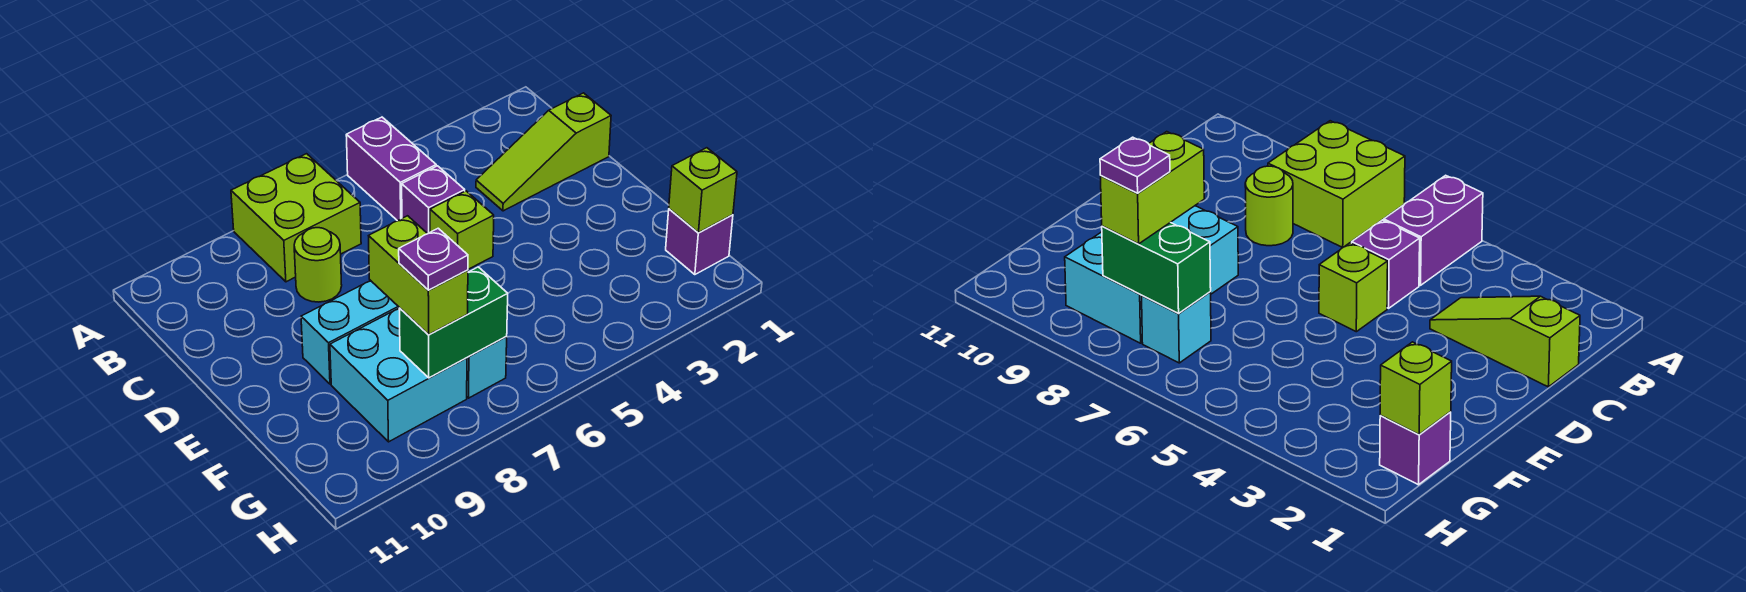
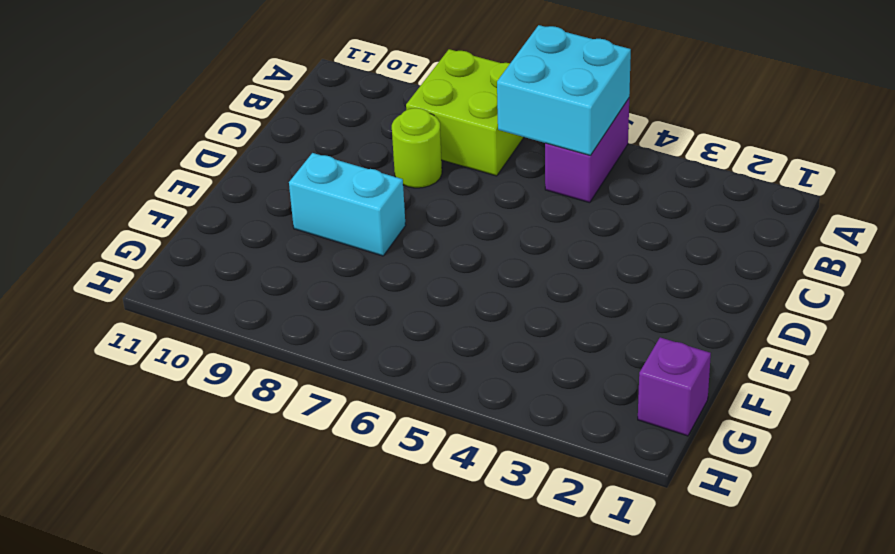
cyan brick A5:B6 level 2 -> cyan brick F8:G9 level 1
none -> lime slope C1:C3 level 1 top 1
none -> purple brick C5 level 1
none -> lime brick D5 level 1

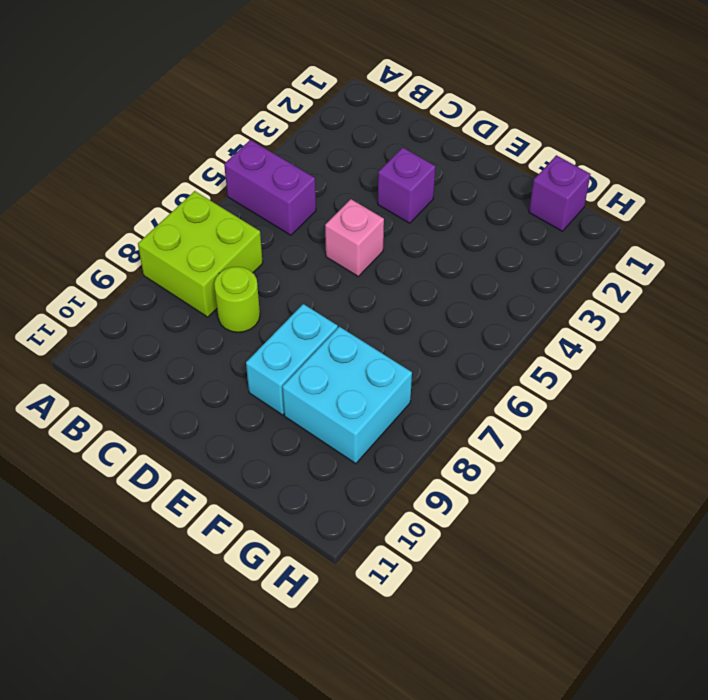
purple brick D3 level 1 -> purple brick C5 level 1
pink brick D5 level 1 -> lime brick D5 level 1
none -> lime slope C1:C3 level 1 top 1
none -> cyan brick G7 level 1
none -> lime brick G1 level 2

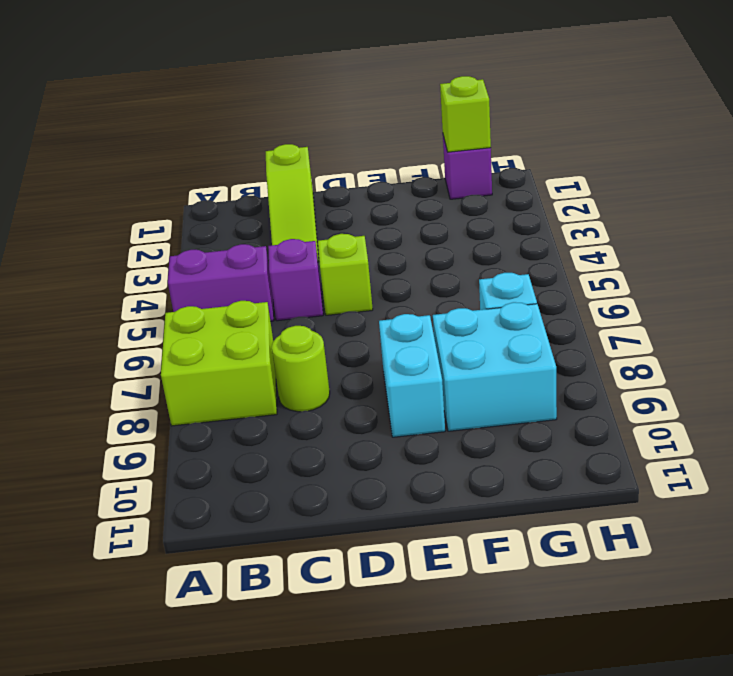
none -> green brick G7:G8 level 2
none -> lime brick F8:G8 level 3
none -> purple plate G8 level 4

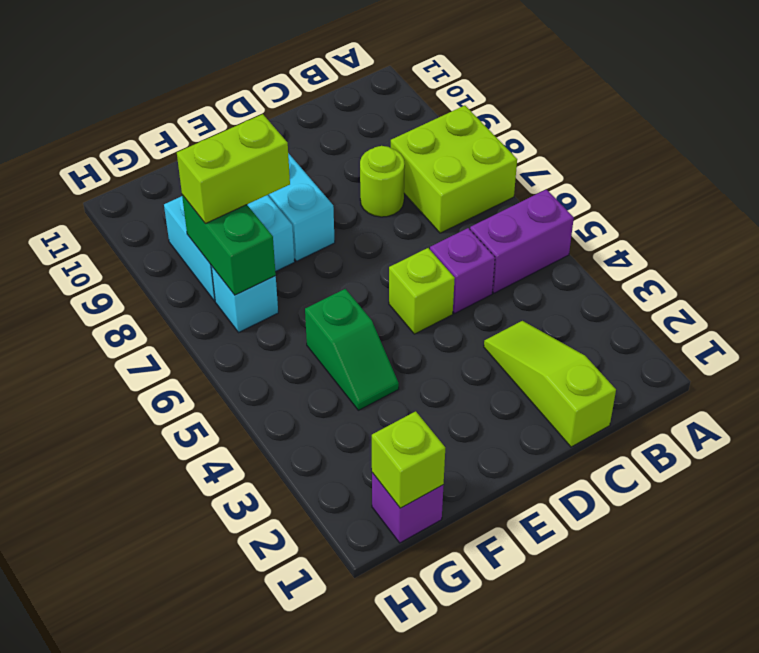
green slope F4:F5 level 1 top 5 -> none
none -> purple plate G8 level 4

